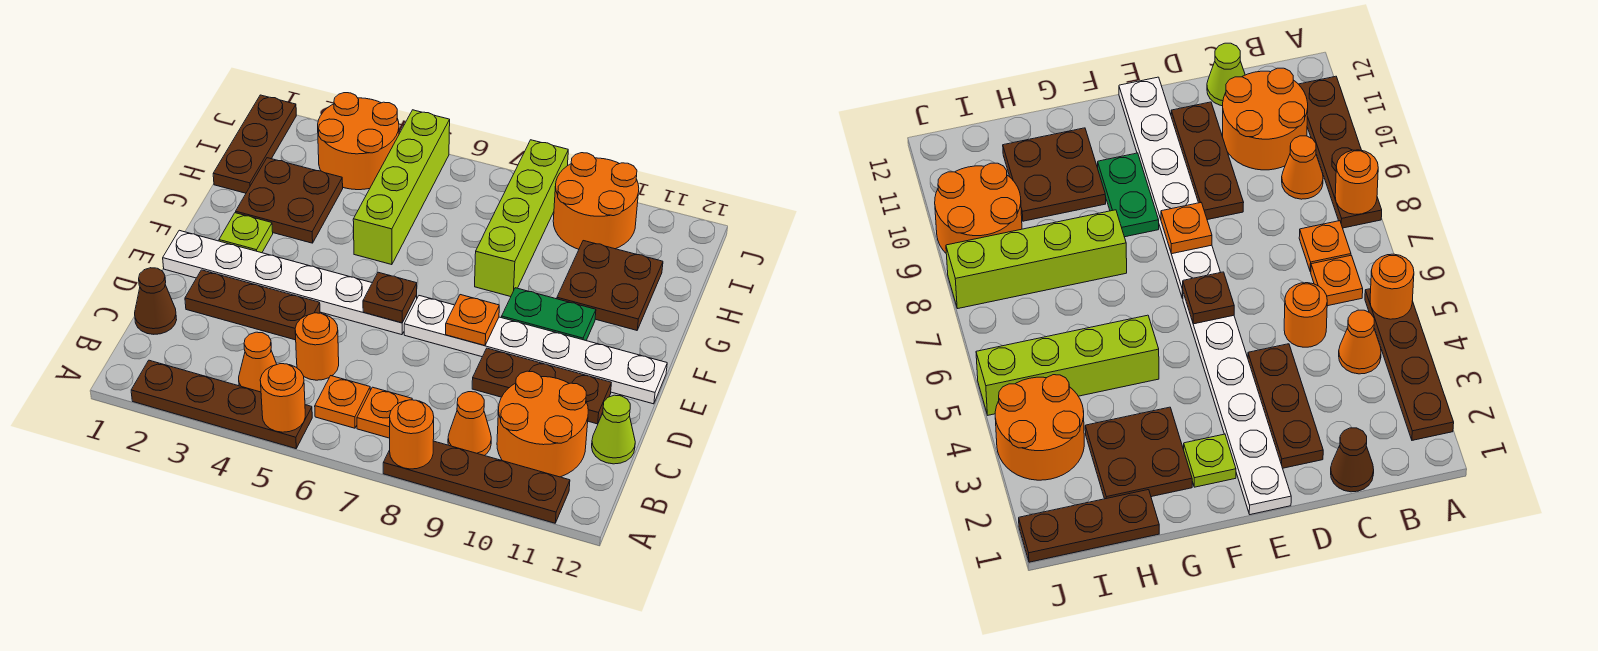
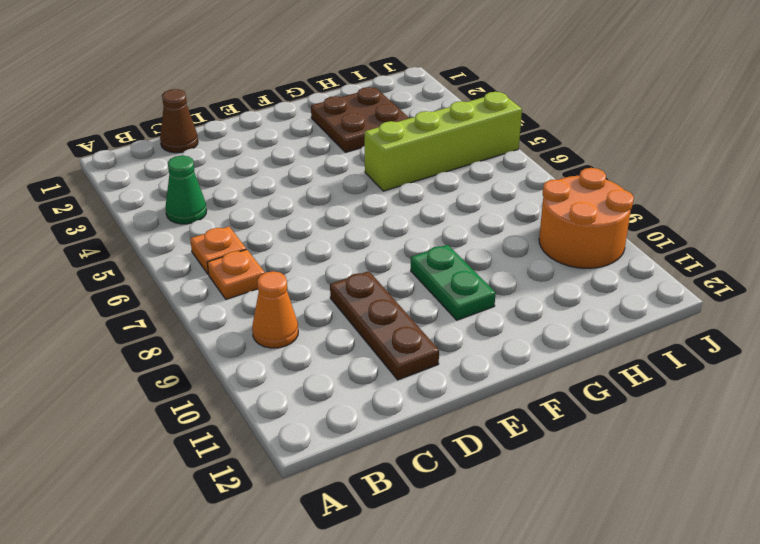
green cone B4 level 1 -> orange cone B4 level 1
none -> brown plate A2:A5 level 1
none -> brown plate A8:A11 level 1
none -> orange round brick B10:C11 level 1

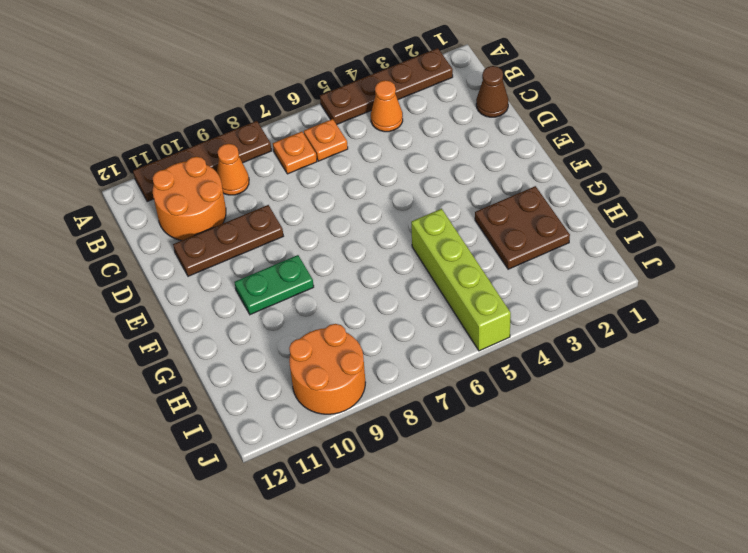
none -> orange round brick C5 level 1
none -> lime cone C12 level 1
none -> brown plate D2:D4 level 1

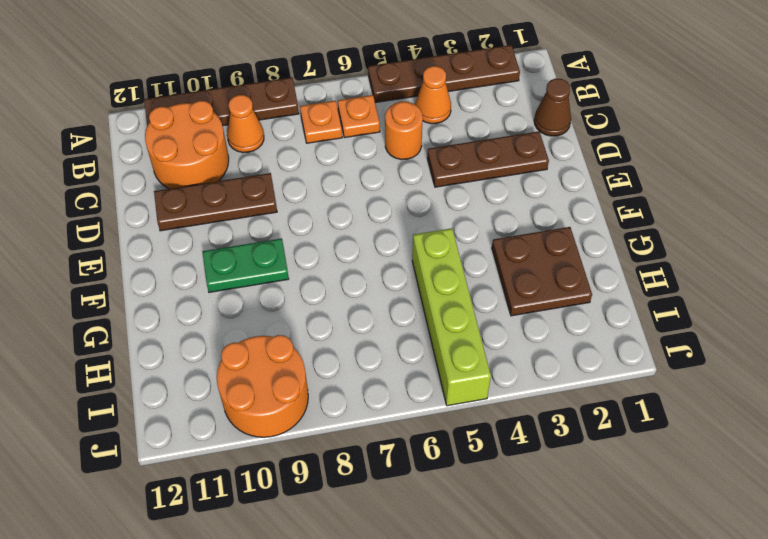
none -> lime cone C12 level 1
none -> white plate E1:E6 level 1
none -> white plate E7:E12 level 1

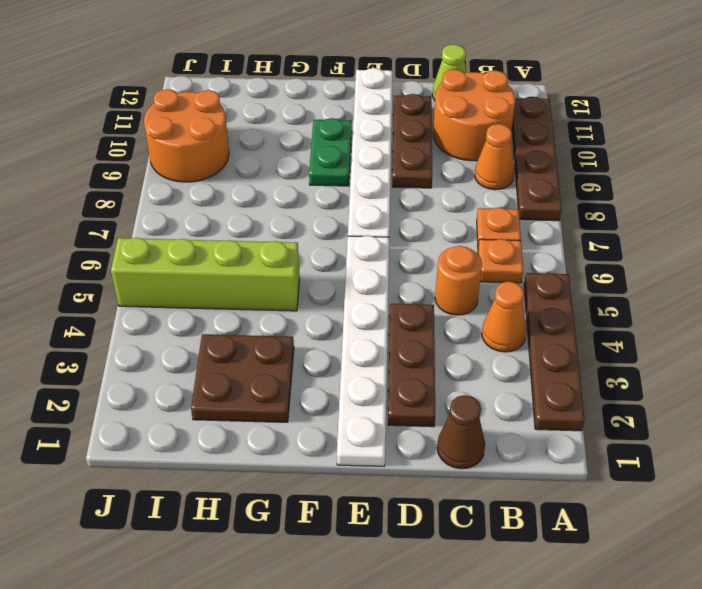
none -> lime plate F2 level 1
none -> lime brick G8:J8 level 1
none -> brown plate G10:H11 level 1

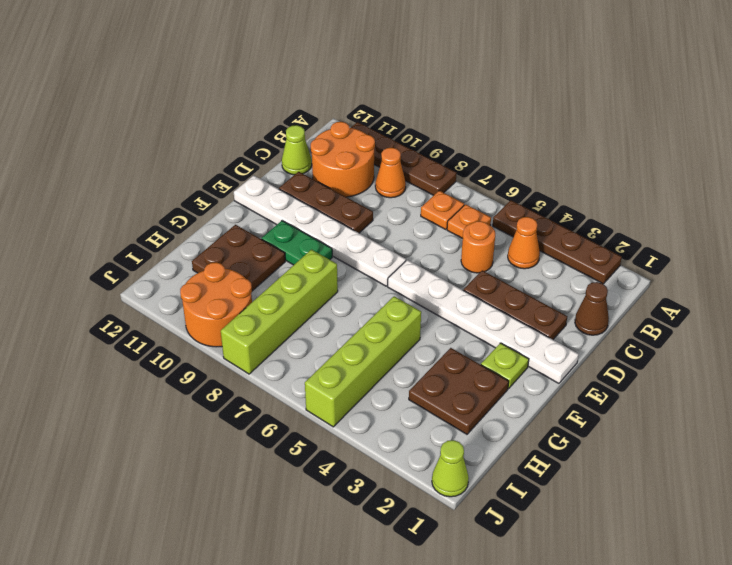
lime cone J1 level 1 -> brown plate H1:J1 level 1
none -> orange round brick I3:J4 level 1
none -> orange round brick A5 level 2
none -> orange round brick A8 level 2

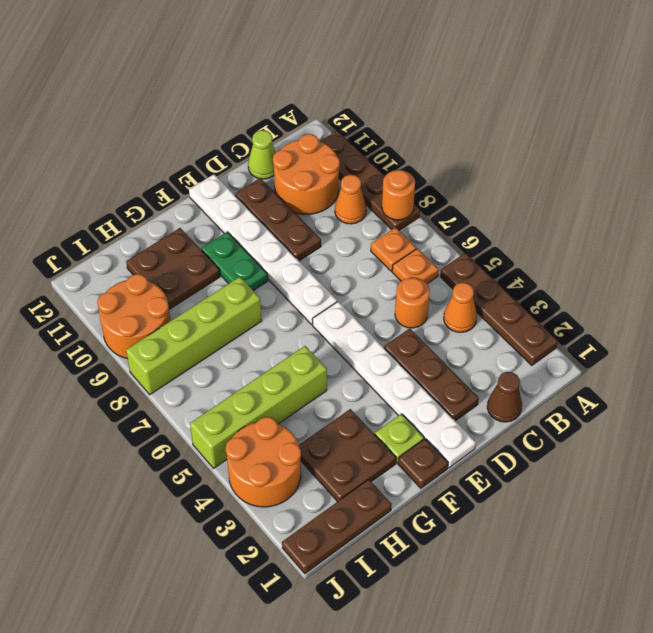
brown plate F1 level 1 -> brown plate E6 level 2
none -> orange round brick A5 level 2
none -> orange plate E8 level 2

